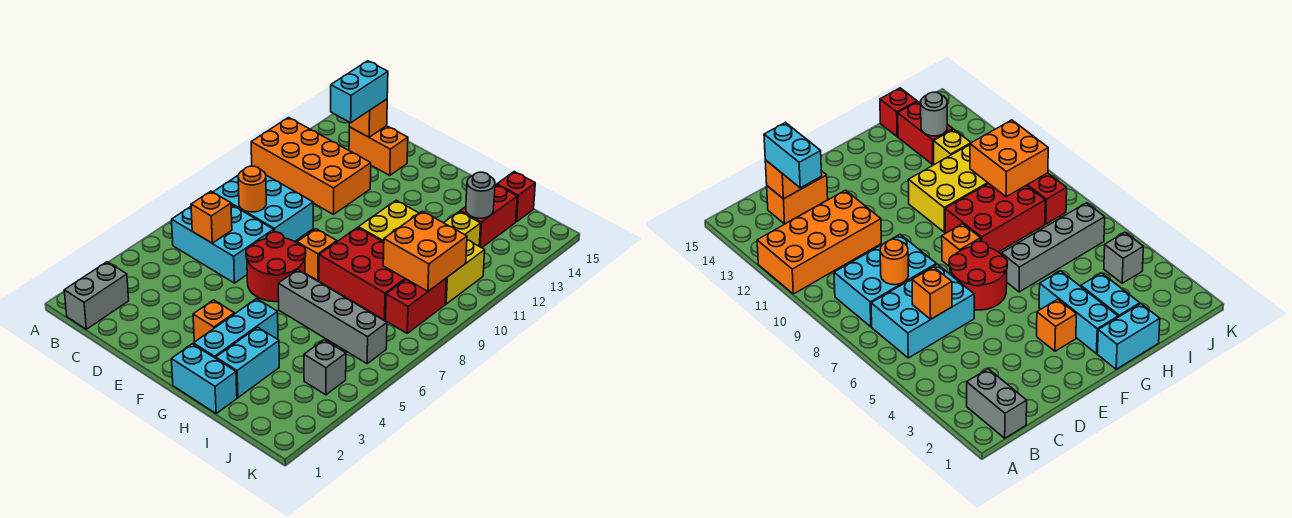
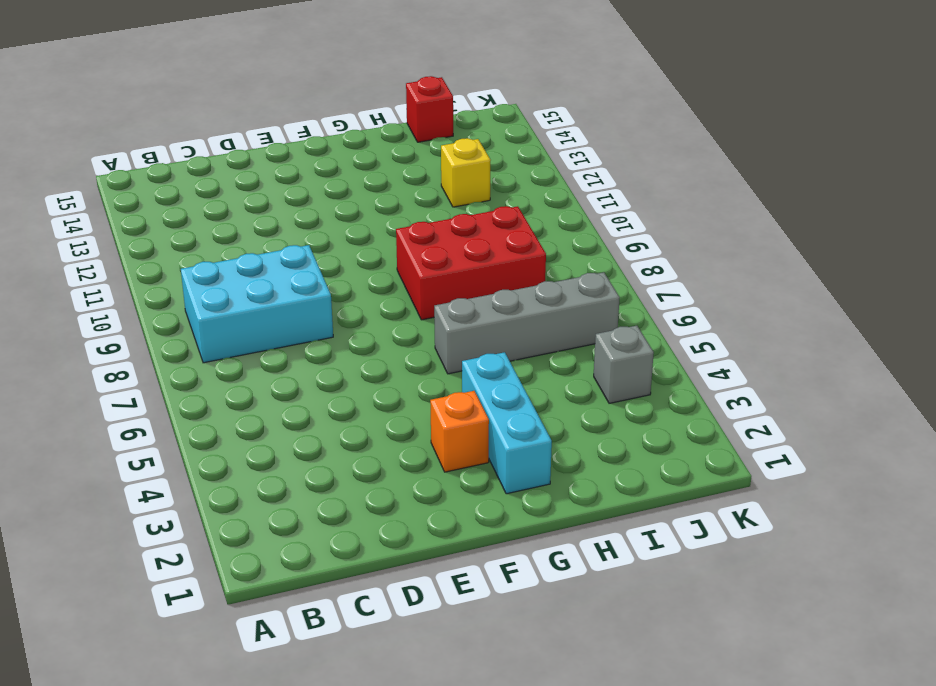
none -> orange brick A11:D12 level 1
none -> grey brick B1:B2 level 1
none -> cyan brick B6:D7 level 1

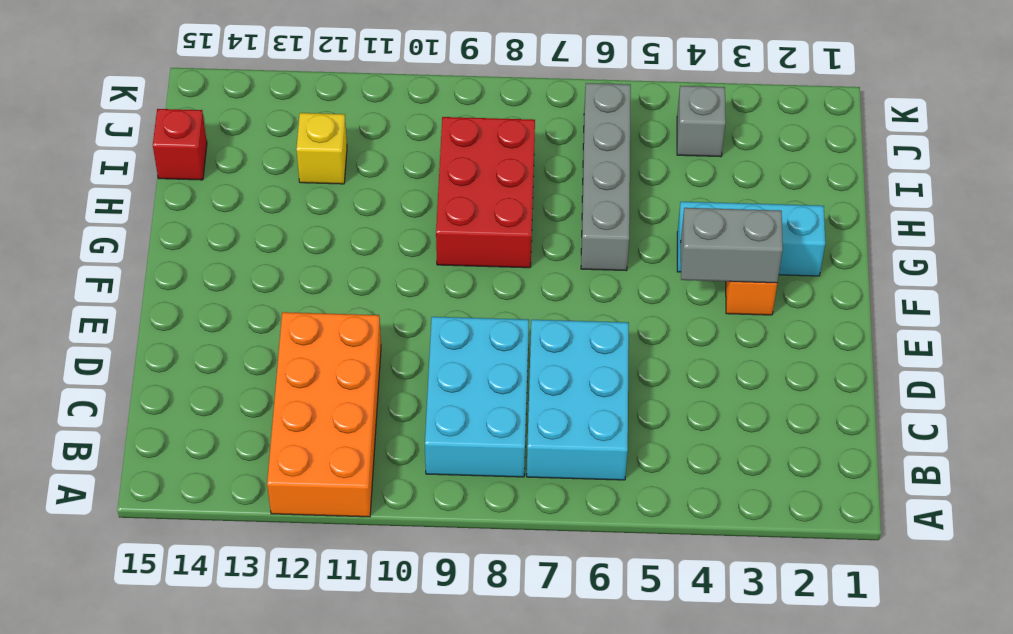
grey brick F3:F4 level 2 -> grey brick B1:B2 level 1
none -> orange brick C14:D14 level 1
none -> red round brick E6:F7 level 1
none -> orange brick F8 level 1

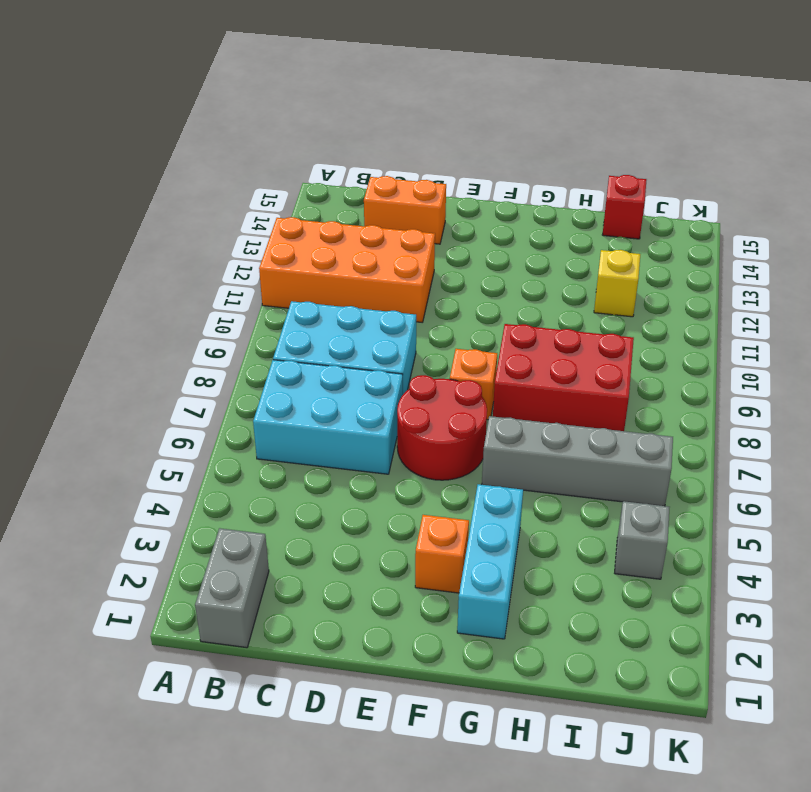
none -> cyan brick G1:H1 level 1
none -> yellow brick G10:J11 level 1
none -> cyan brick H2:H3 level 1

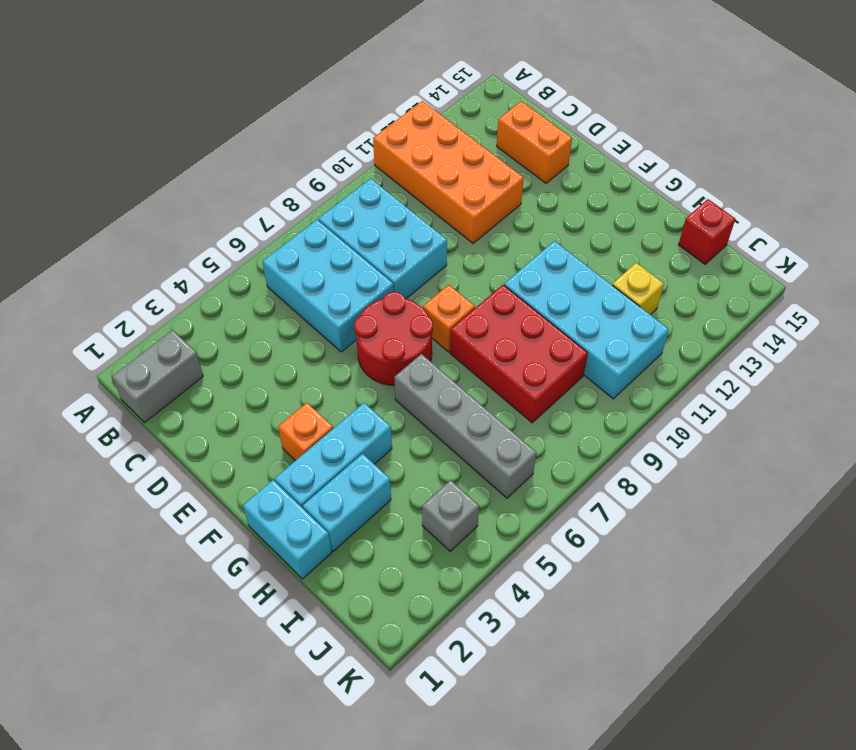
cyan brick G10:J11 level 1 -> yellow brick G10:J11 level 1
none -> red brick I13:I14 level 1
none -> red brick J8:J9 level 1
none -> orange brick C6 level 2

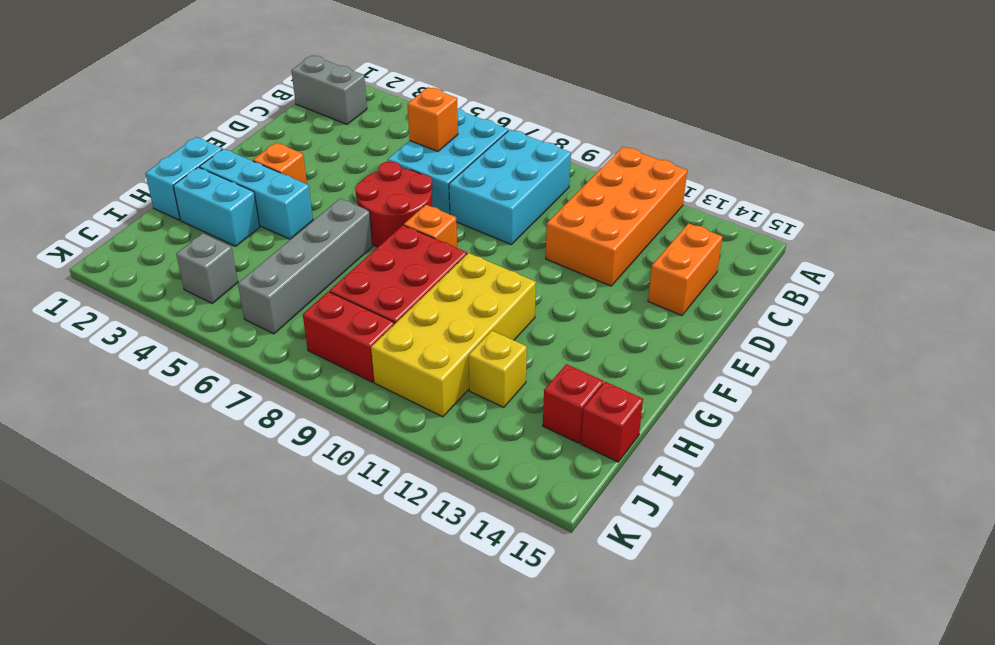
red brick I14 level 1 -> red brick I13:I14 level 1
none -> orange round brick C8 level 2
none -> orange brick C14 level 2
none -> orange brick I9:J10 level 2

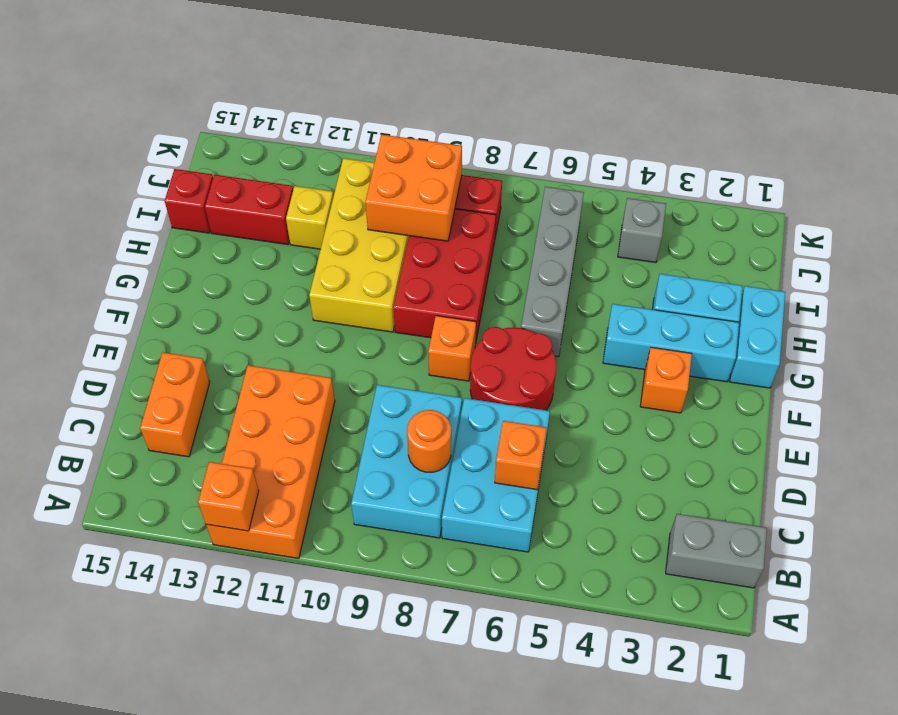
orange brick A12 level 2 -> orange brick C14 level 2
none -> grey round brick I13 level 2
none -> cyan brick C13:C14 level 3

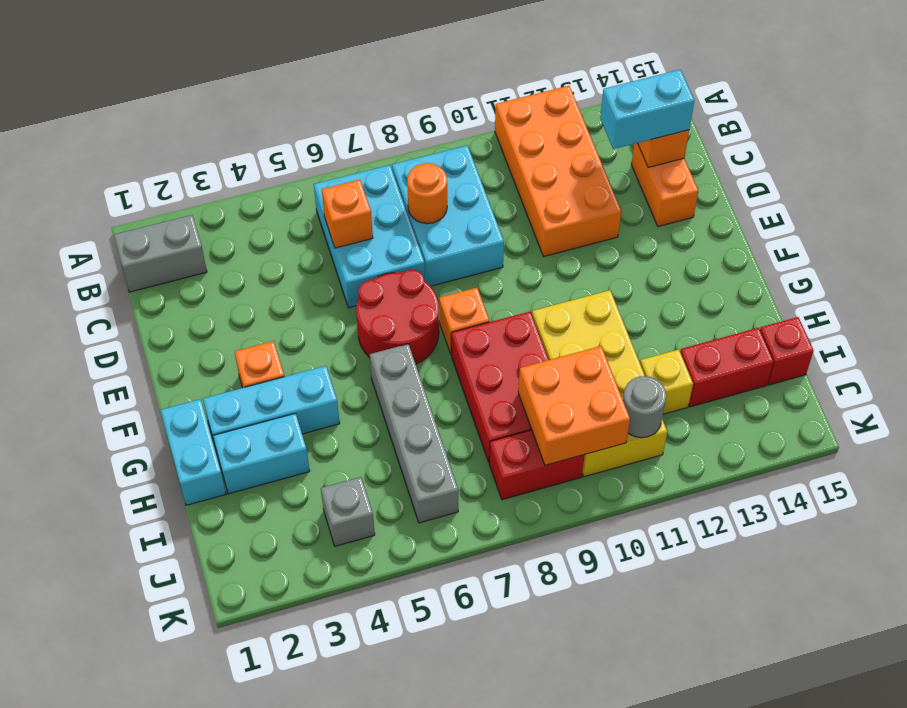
grey round brick J11 level 2 -> grey round brick I13 level 2

